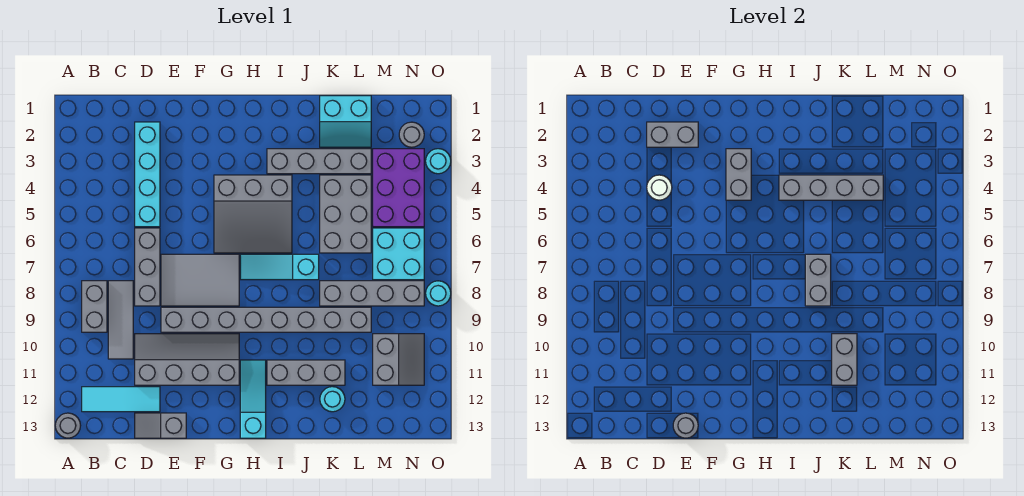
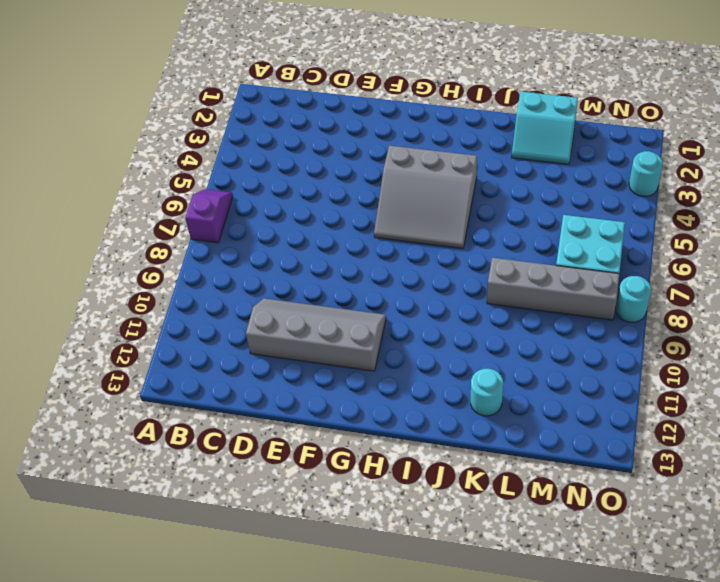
purple slope A6:A7 level 1 top 7 -> none
none -> grey round brick A13 level 1
none -> grey brick B8:B9 level 1
none -> cyan tile B12:D12 level 1
none -> grey tile C8:C10 level 1

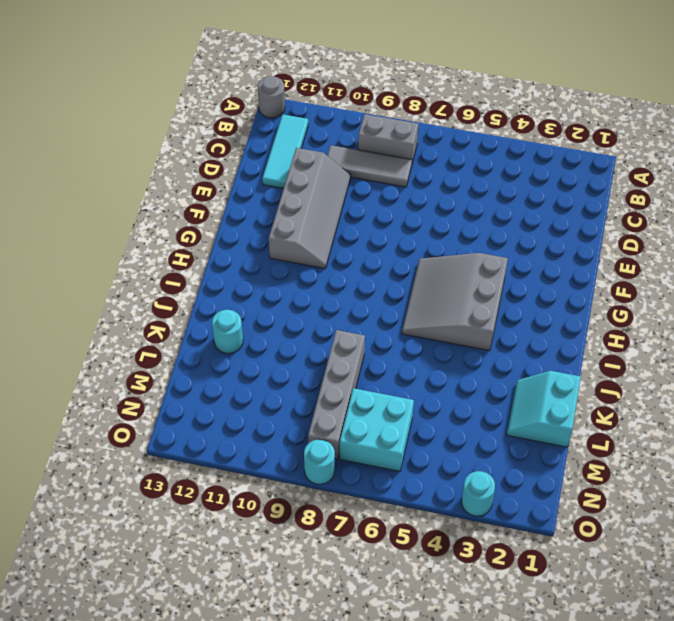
none -> cyan brick D2:D5 level 1
none -> grey brick D6:D8 level 1
none -> grey slope D13:E13 level 1 top E
none -> grey tile E7:G8 level 1

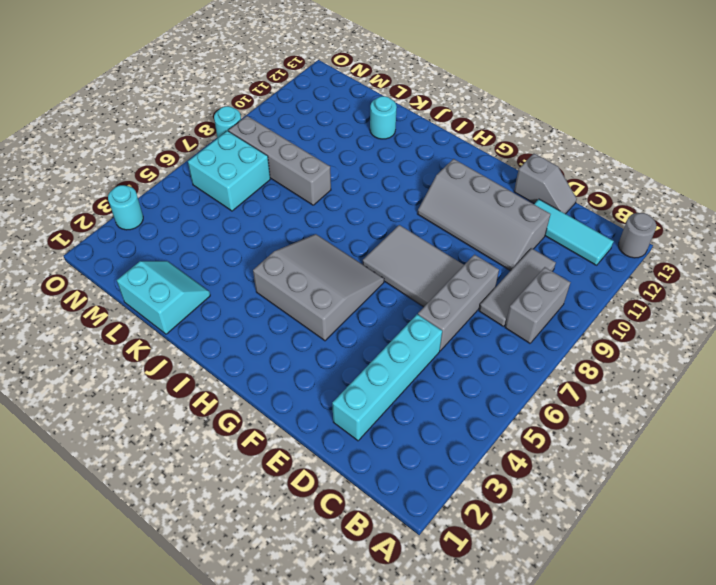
none -> grey brick E9:L9 level 1
none -> cyan slope H7:J7 level 1 top J
none -> cyan slope H11:H13 level 1 top 13
none -> grey brick I3:L3 level 1

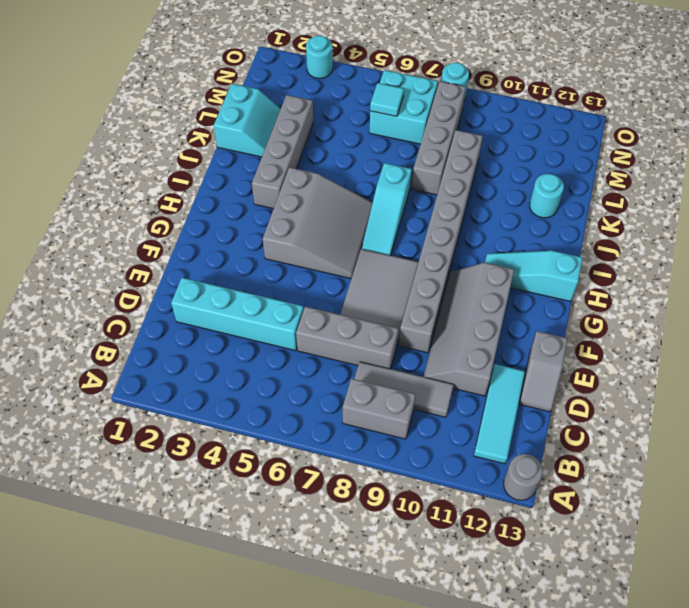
cyan tile M6 level 2 -> none
none -> grey brick I11:K11 level 1
none -> grey brick K4:L6 level 1
none -> purple brick M3:N5 level 1
none -> grey slope M10:N11 level 1 top M

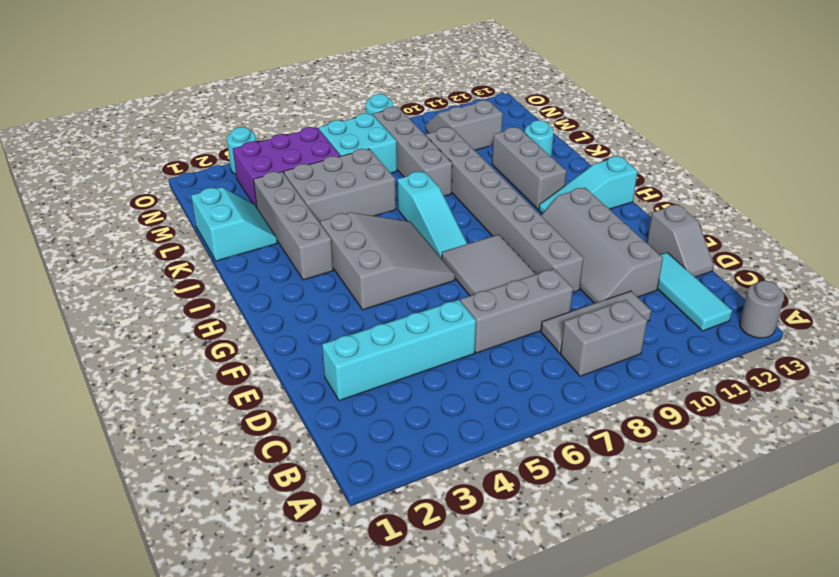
none -> grey round brick N2 level 1
none -> grey brick D2:E2 level 2
none -> white round brick D4 level 2
none -> grey round brick E13 level 2

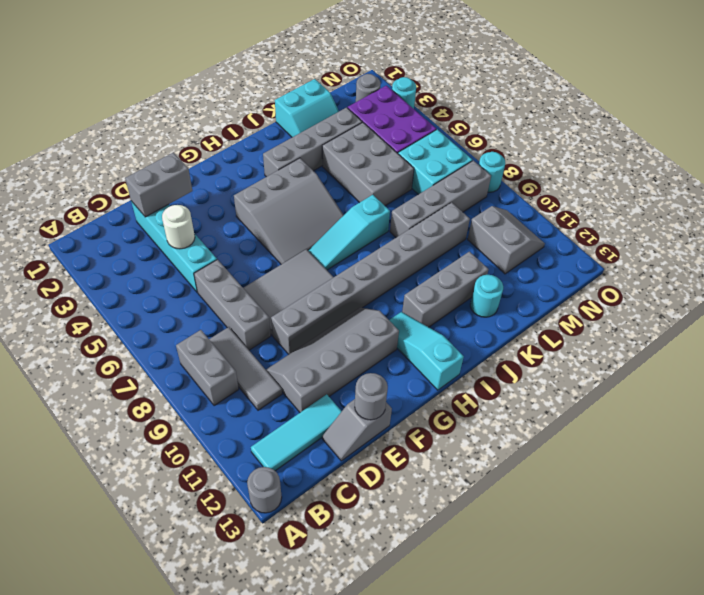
none -> grey brick G3:G4 level 2
none -> grey brick I4:L4 level 2
none -> grey brick J7:J8 level 2
none -> grey brick K10:K11 level 2

